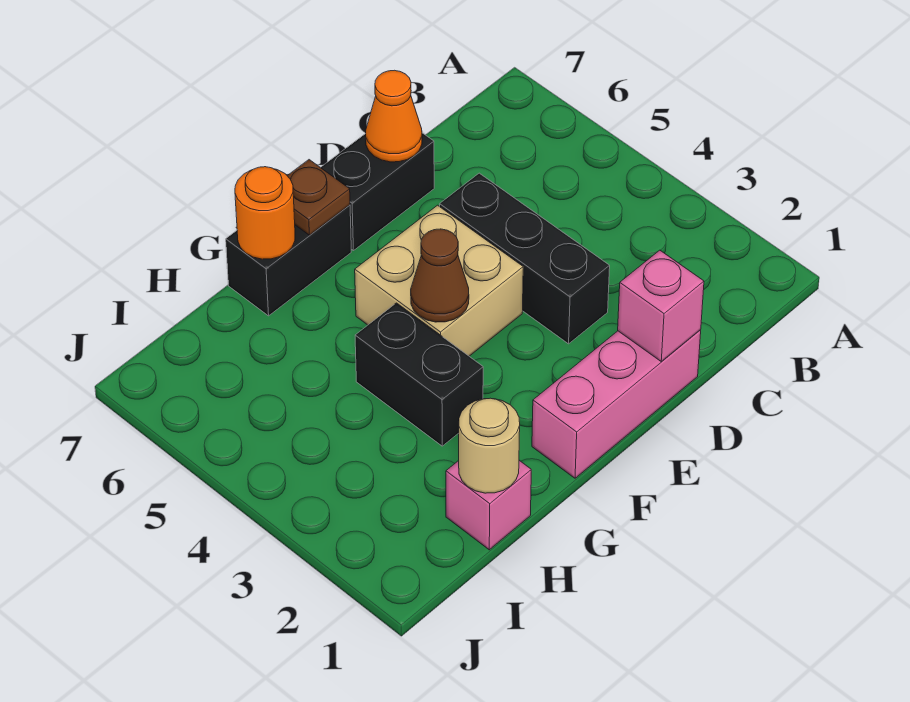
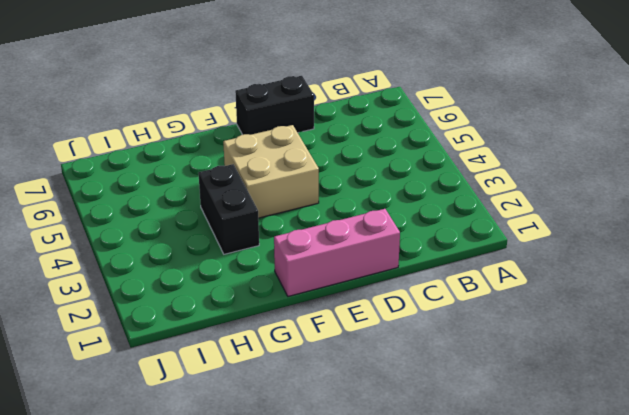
none -> black brick D3:D5 level 1
none -> black brick F7:G7 level 1
none -> pink brick H1 level 1

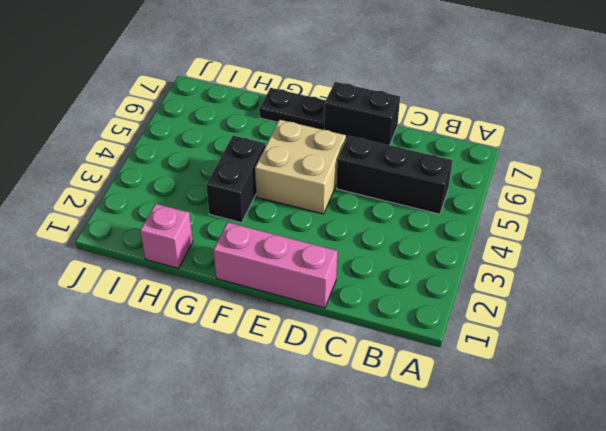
black brick B5:D5 level 1 -> black brick D3:D5 level 1
black plate F7:G7 level 1 -> black brick F7:G7 level 1
none -> pink brick D1 level 2
none -> orange cone D7 level 2
none -> brown cone F4 level 2

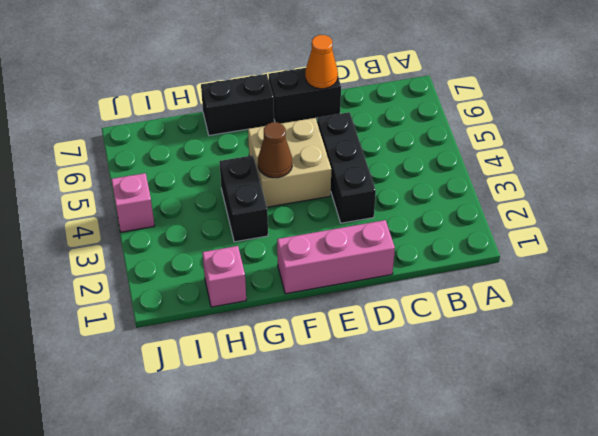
pink brick J4 level 1 -> pink brick D1 level 2
none -> brown plate F7 level 2
none -> orange round brick G7 level 2
none -> tan round brick H1 level 2

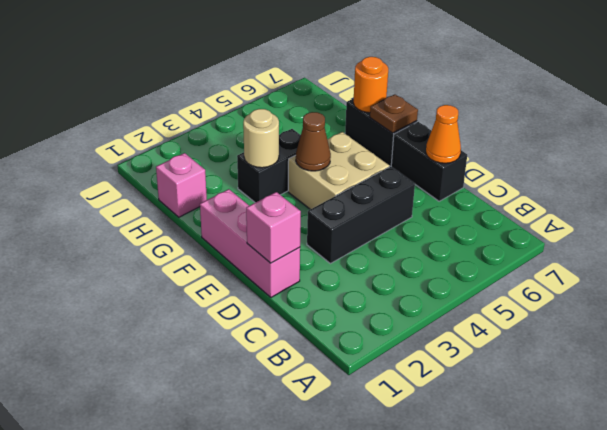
tan round brick G3 level 2 -> tan round brick H1 level 2

